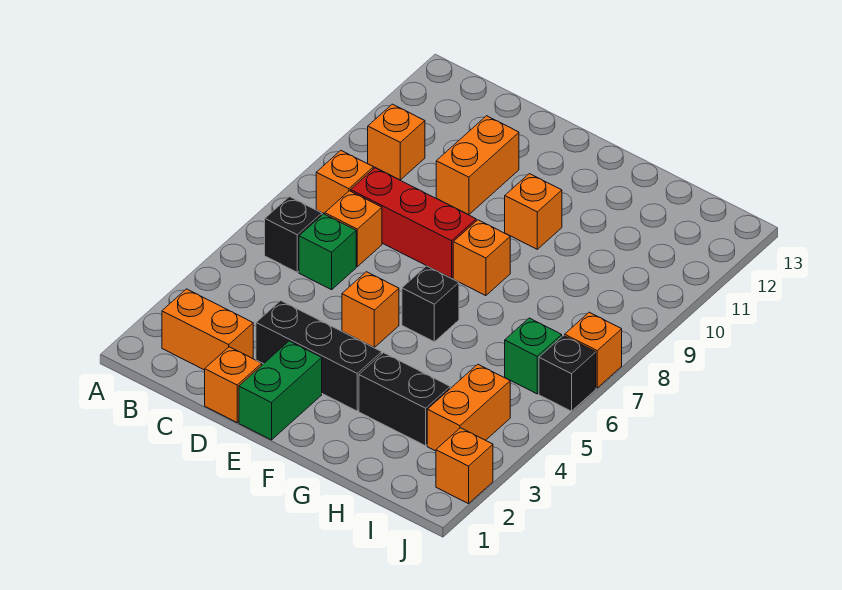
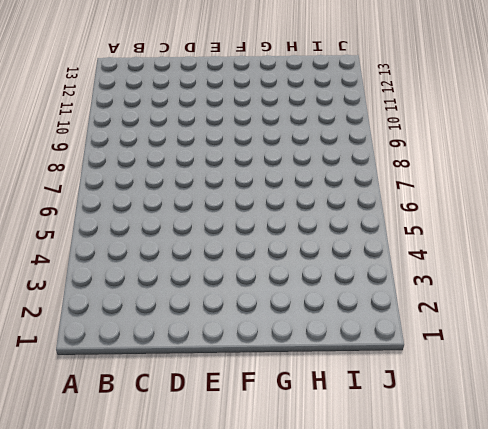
none -> orange brick B2:C2 level 1
none -> black brick B6 level 1
none -> orange brick B8 level 1

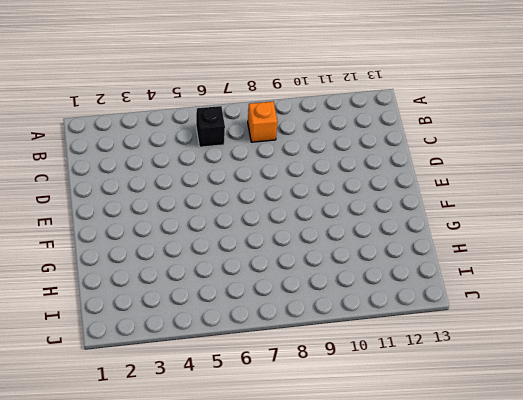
none -> orange brick B2:C2 level 1
none -> orange brick B10 level 1
none -> green brick C6 level 1

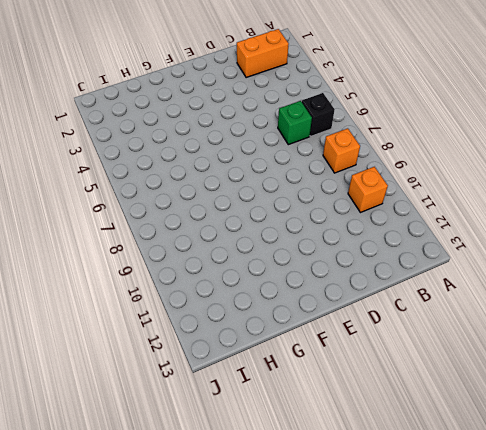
none -> orange brick C7 level 1
none -> red brick C8:E8 level 1
none -> orange brick D1 level 1

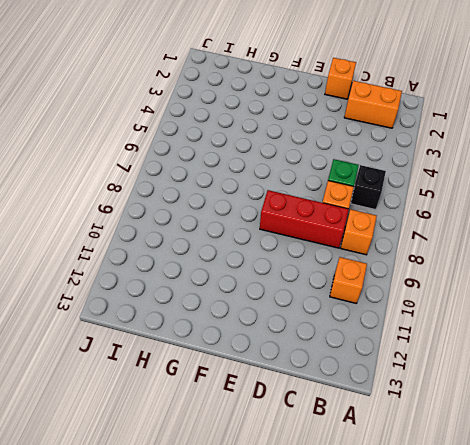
none -> black brick D3:F3 level 1
none -> orange brick D10:D11 level 1
none -> green brick E1:E2 level 1

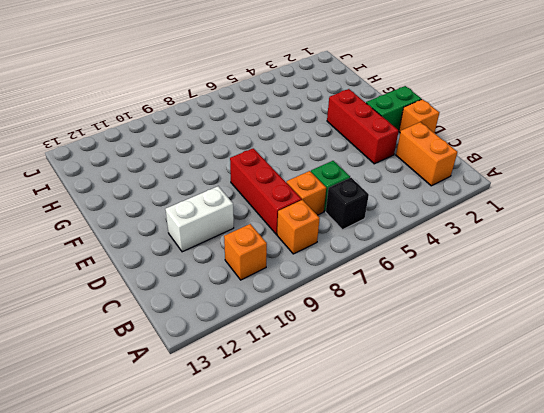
red brick D3:F3 level 1 -> black brick D3:F3 level 1
white brick D10:D11 level 1 -> orange brick D10:D11 level 1
none -> orange brick E5 level 1
none -> black brick F6 level 1
none -> orange brick F8 level 1

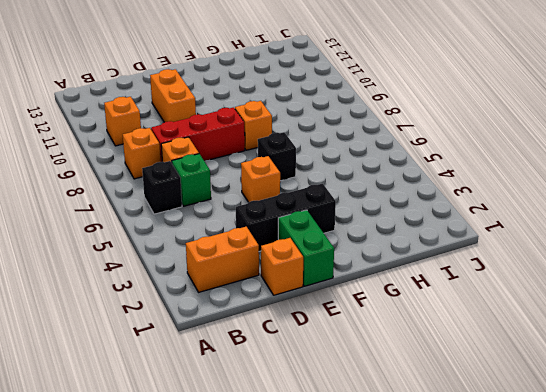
none -> orange brick F10 level 1
none -> black brick G3:H3 level 1
none -> orange brick I3:I4 level 1

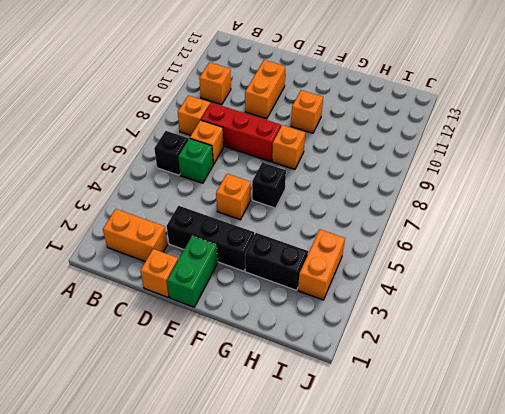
none -> green brick I6 level 1
none -> orange brick J2 level 1
none -> black brick J6 level 1

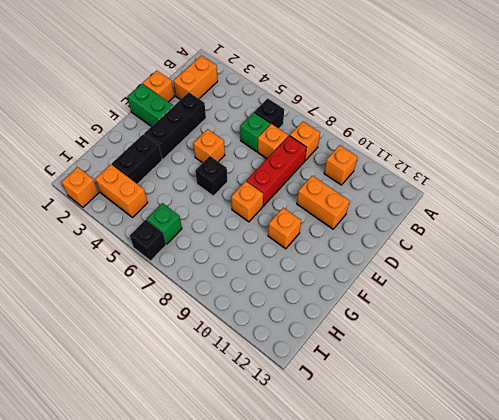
none -> orange brick J7 level 1

